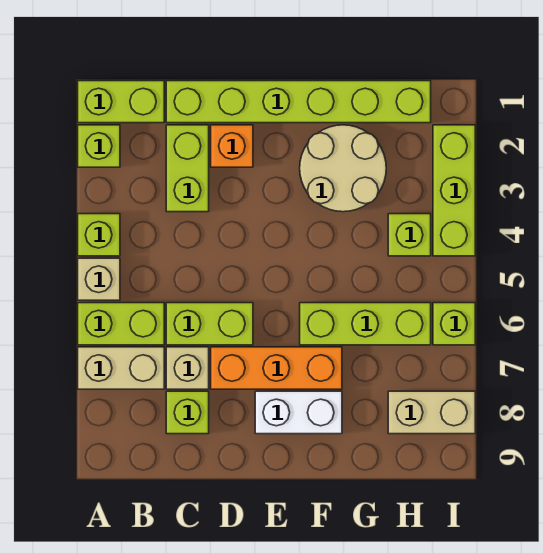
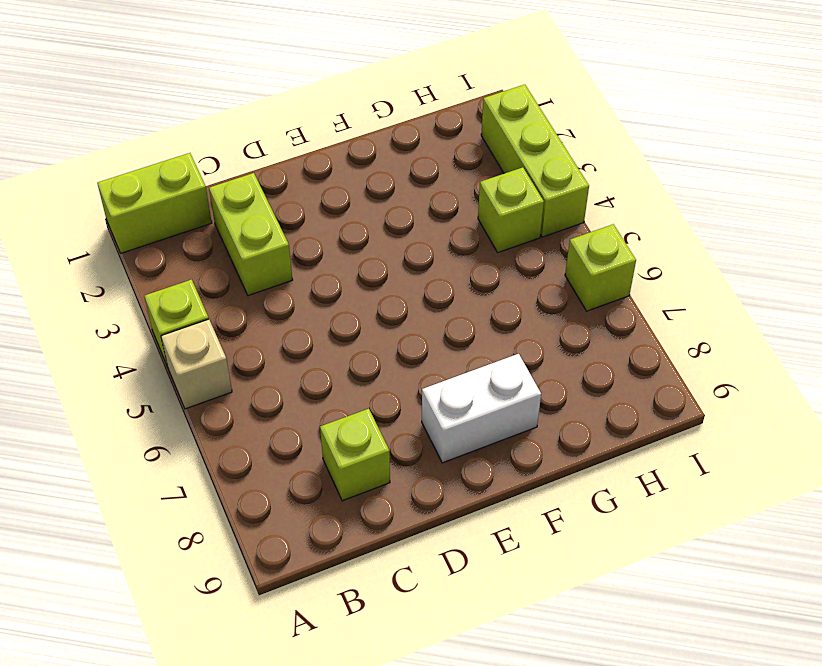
none -> lime brick A2 level 1
none -> lime brick A6:B6 level 1
none -> tan brick A7:B7 level 1

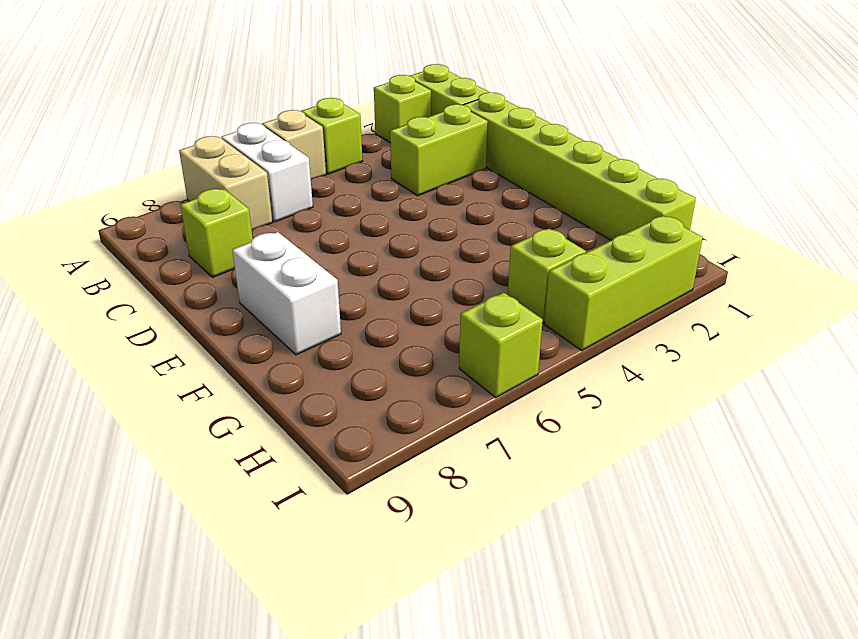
white brick A6:B6 level 1 -> lime brick A6:B6 level 1
none -> lime brick C6:D6 level 1
none -> tan brick C7 level 1
none -> orange brick D2 level 1

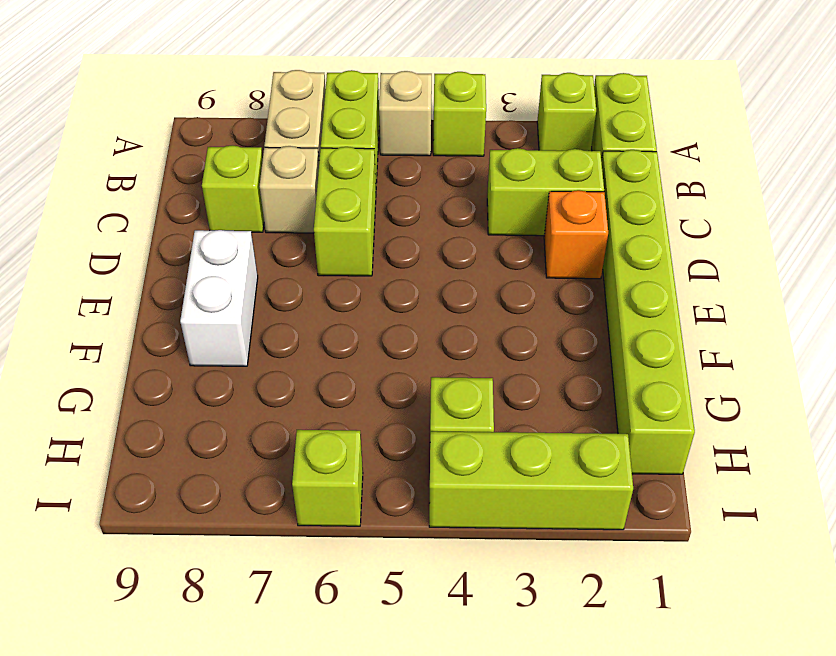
none -> orange brick D7:F7 level 1
none -> tan round brick F2:G3 level 1
none -> lime brick F6:H6 level 1

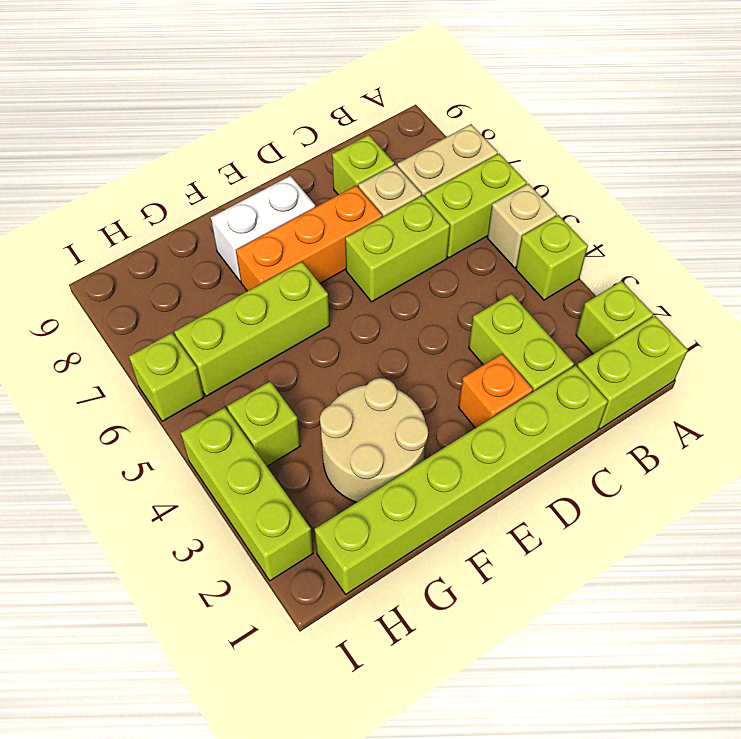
none -> tan brick H8:I8 level 1

